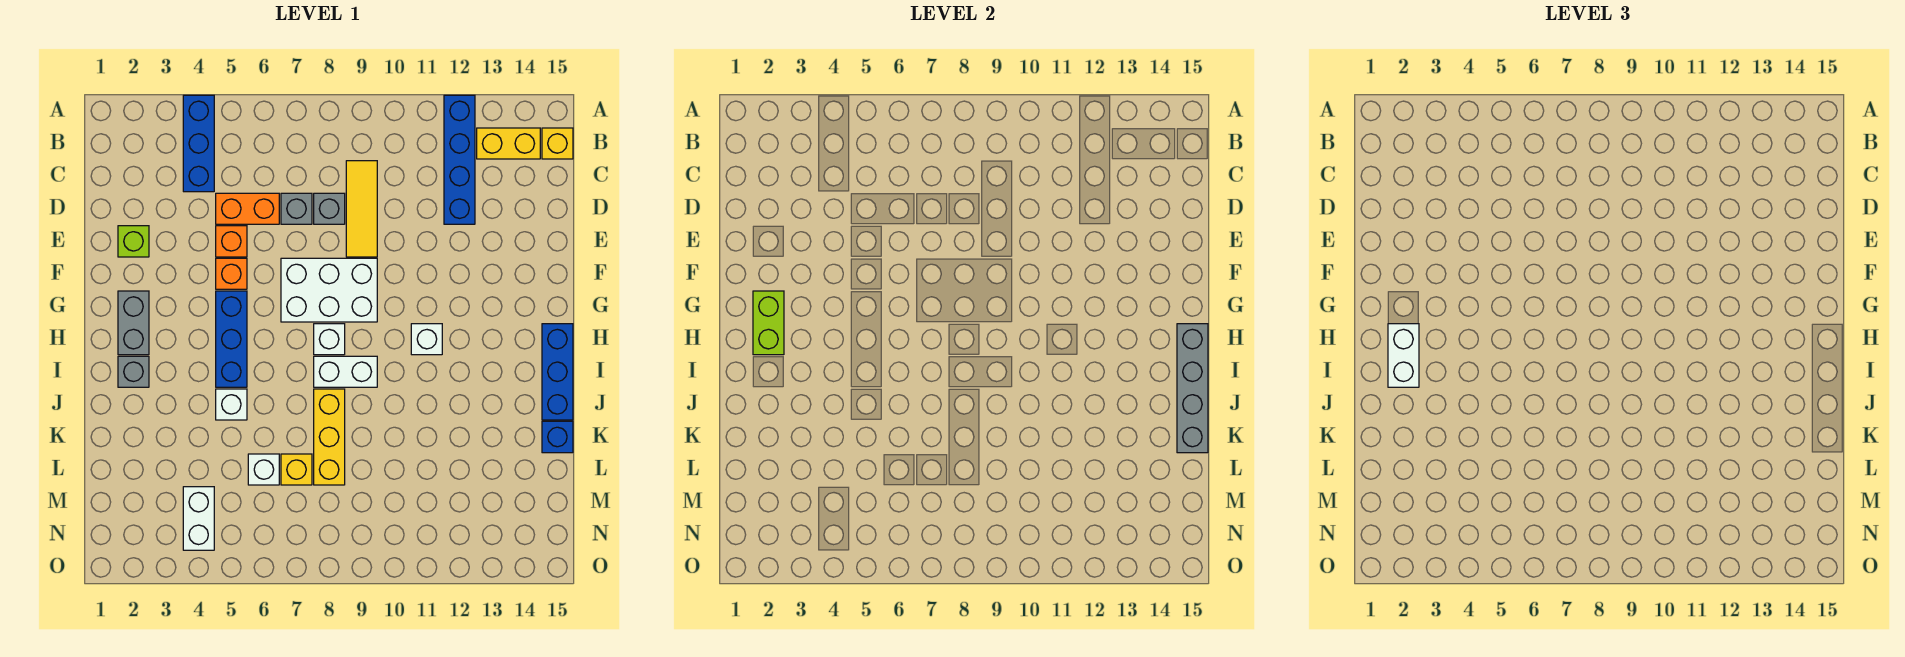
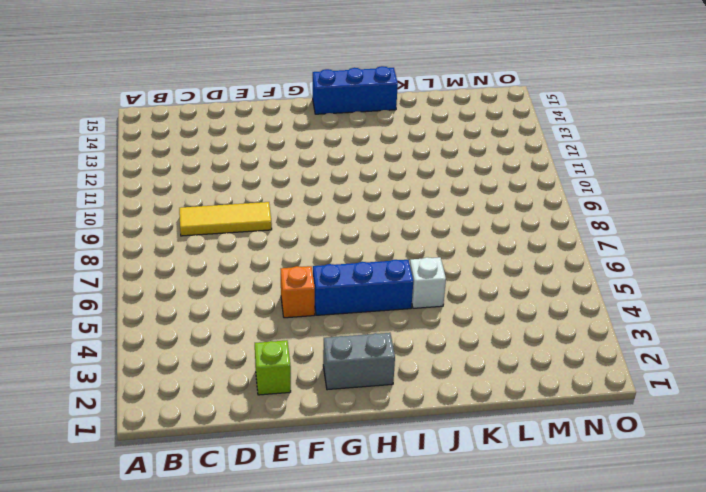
none -> blue brick A4:C4 level 1
none -> blue brick A12:D12 level 1
none -> yellow brick B13:B14 level 1

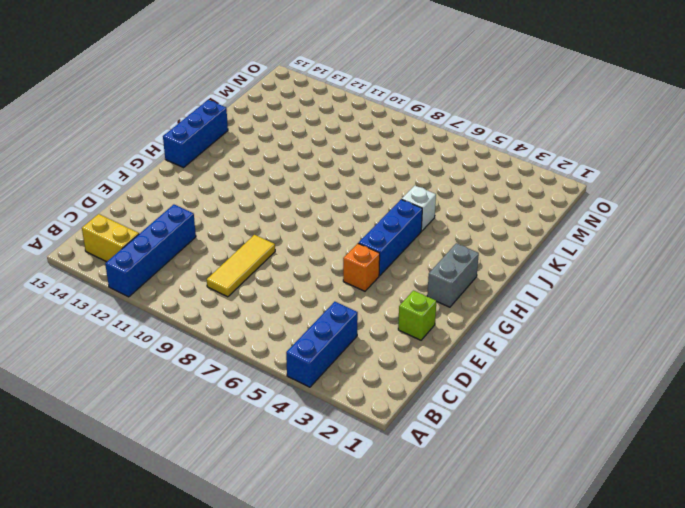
none -> yellow brick B15 level 1
none -> orange brick D5:D6 level 1
none -> grey brick D7 level 1

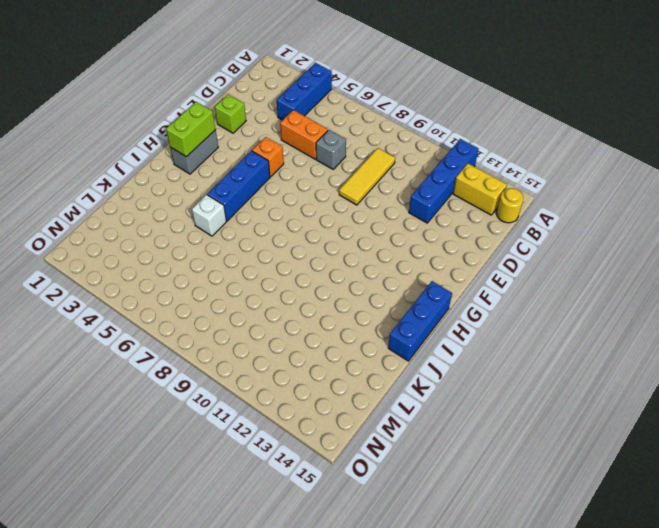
yellow round brick B15 level 1 -> yellow brick B15 level 1
none -> grey brick D8 level 1
none -> orange brick E5 level 1
none -> white brick F7:G9 level 1

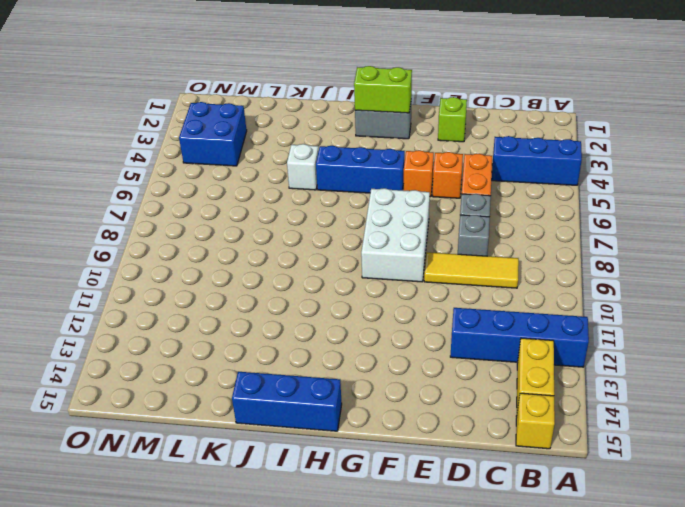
blue brick M3:N4 level 1 -> white brick M4:N4 level 1
none -> white brick H8 level 1
none -> white brick H11 level 1
none -> grey brick I2 level 1

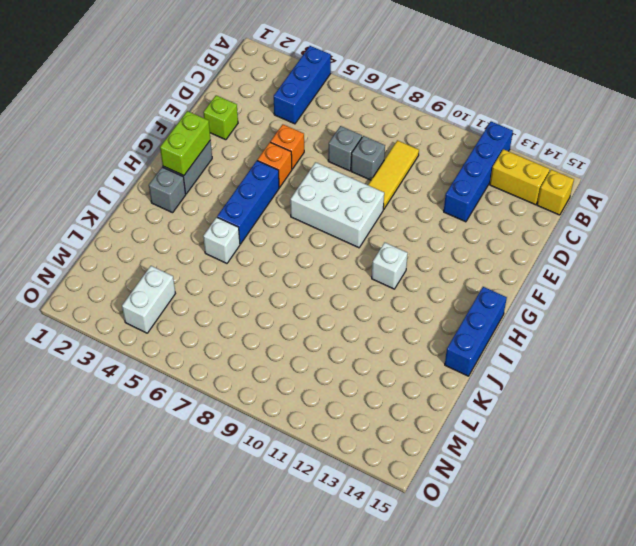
none -> orange brick D5:D6 level 1
none -> white brick H8 level 1
none -> white brick I8:I9 level 1

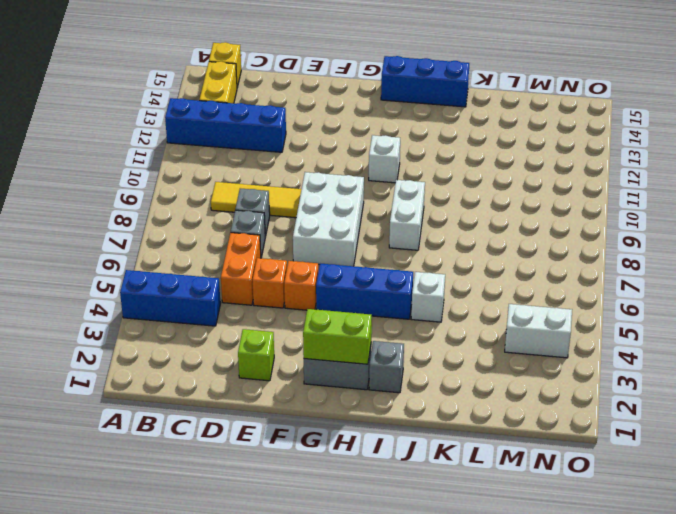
none -> white brick H8 level 1
none -> yellow brick J8:L8 level 1
none -> blue brick K15 level 1

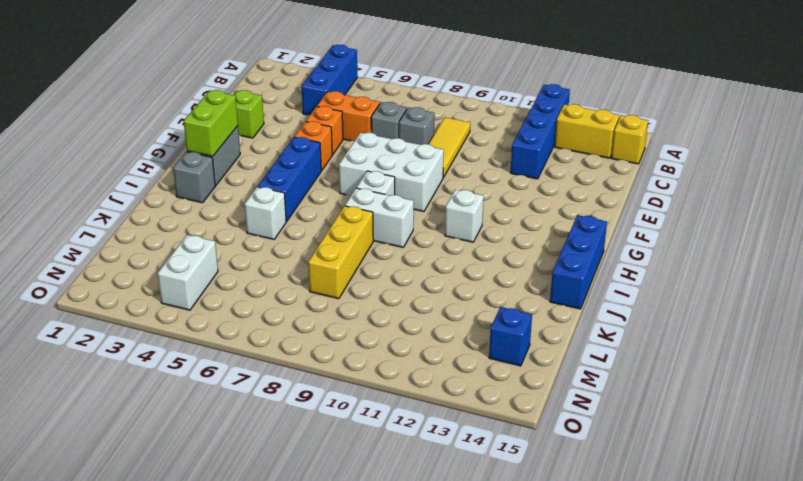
blue brick M14 level 1 -> blue brick K15 level 1
none -> white brick L6 level 1
none -> yellow brick L7 level 1
none -> grey brick H15:K15 level 2

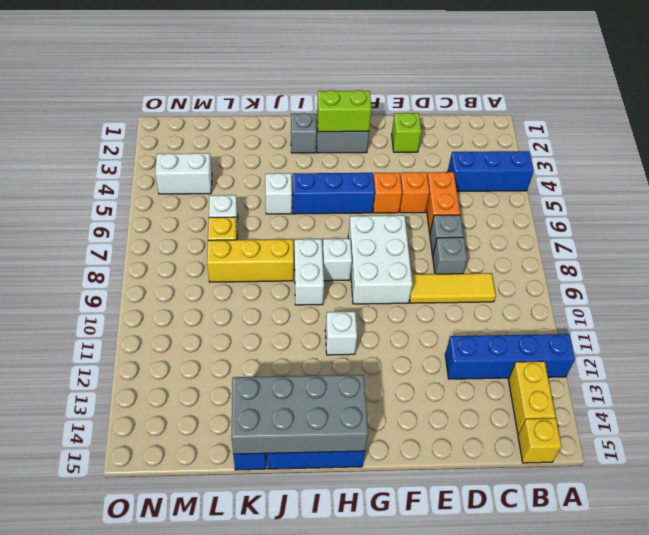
grey brick H14:K15 level 2 -> grey brick H15:K15 level 2
none -> white brick H2:I2 level 3

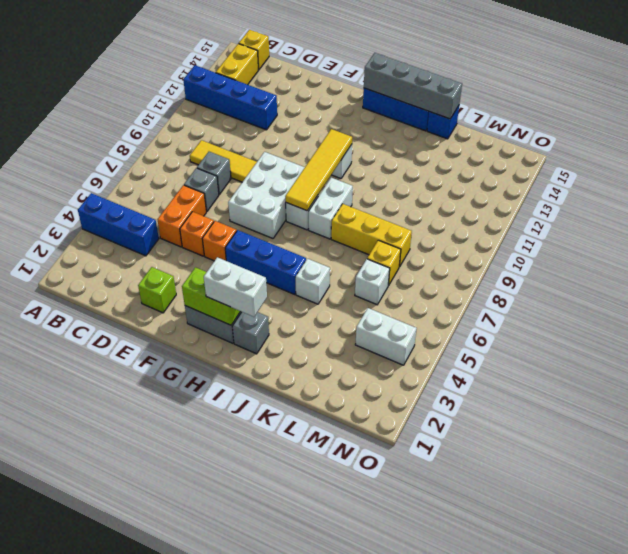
yellow tile H8:H11 level 2 -> none

